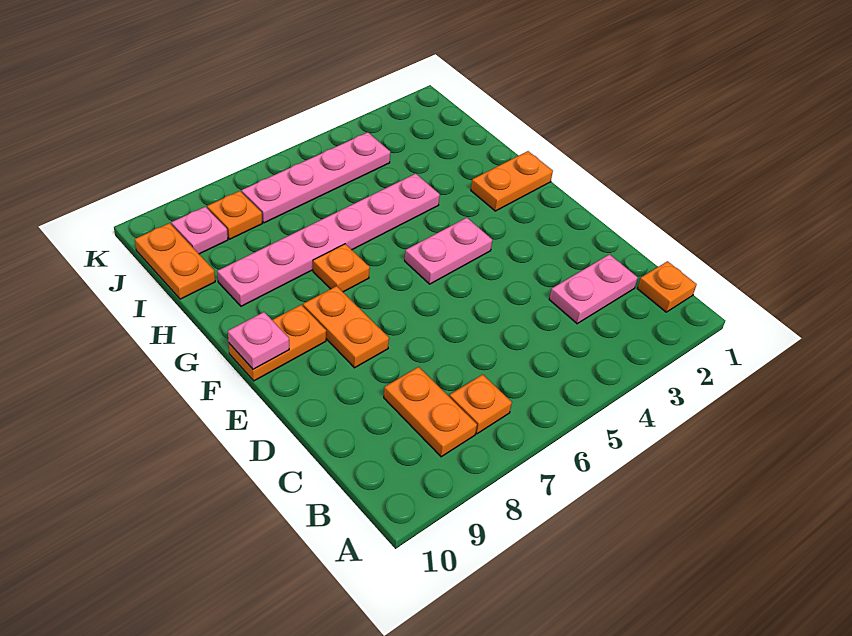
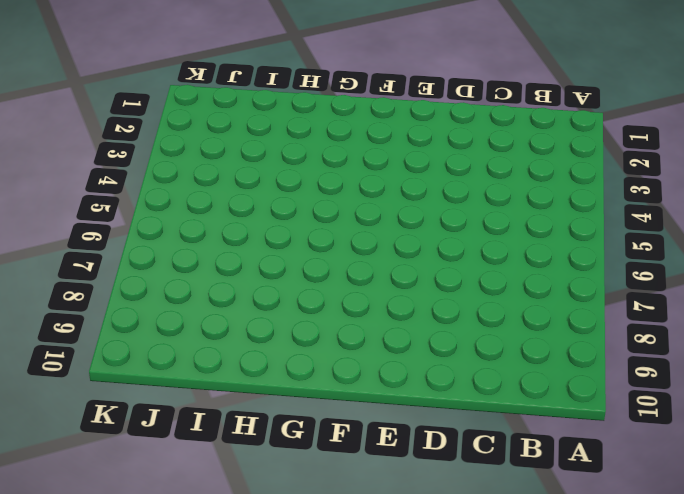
none -> orange plate B1 level 1
none -> orange plate B7 level 1
none -> orange plate B8:C8 level 1

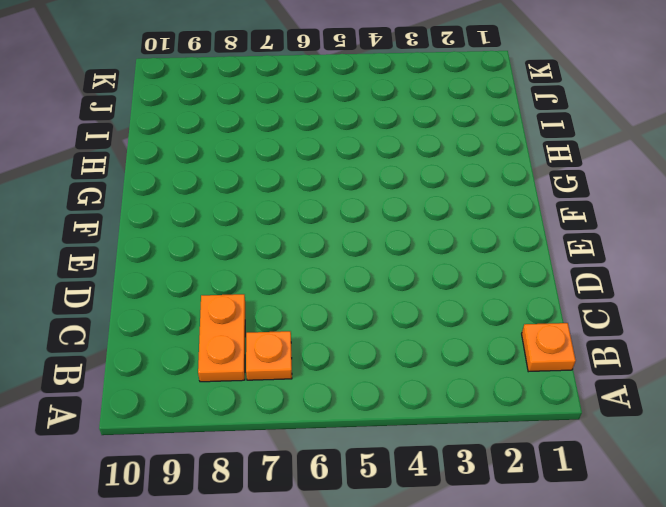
none -> pink plate C2:C3 level 1
none -> orange plate E8:F8 level 1
none -> pink plate F4:F5 level 1

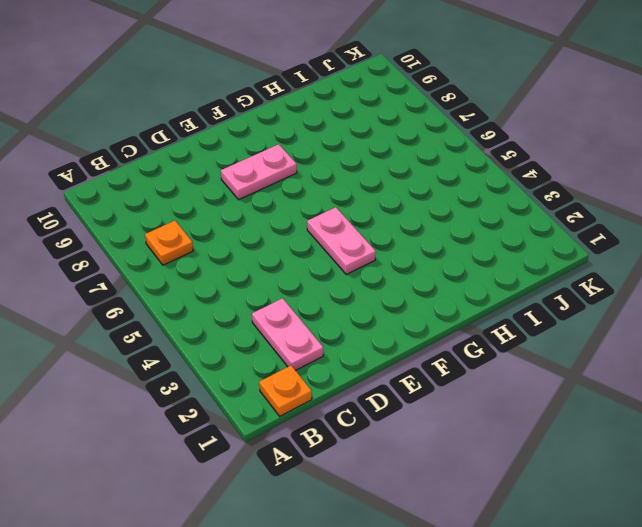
pink plate E8:F8 level 1 -> orange plate E8:F8 level 1
none -> orange plate B8:C8 level 1
none -> orange plate F9:F10 level 1
none -> orange plate G1:G2 level 1

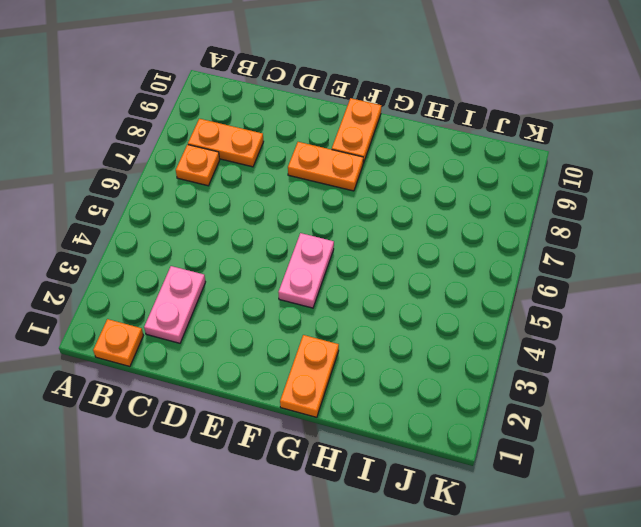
none -> orange plate G7 level 1
none -> pink plate H4:H9 level 1
none -> orange plate I10:J10 level 1

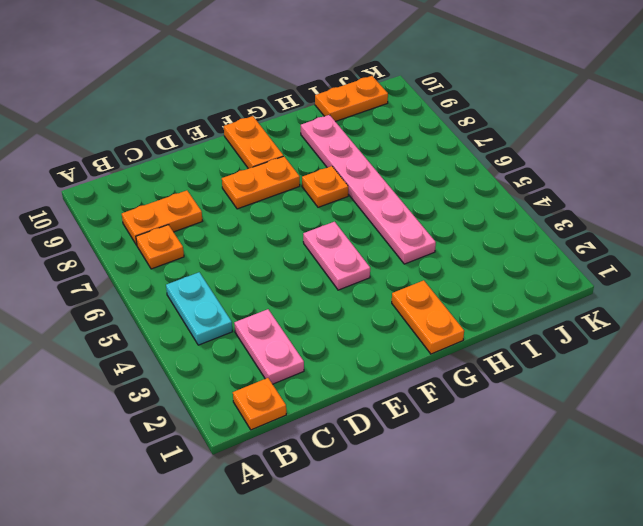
cyan plate B4:B5 level 1 -> none
none -> pink plate J4:J7 level 1
none -> orange plate J8 level 1
none -> pink plate J9 level 1

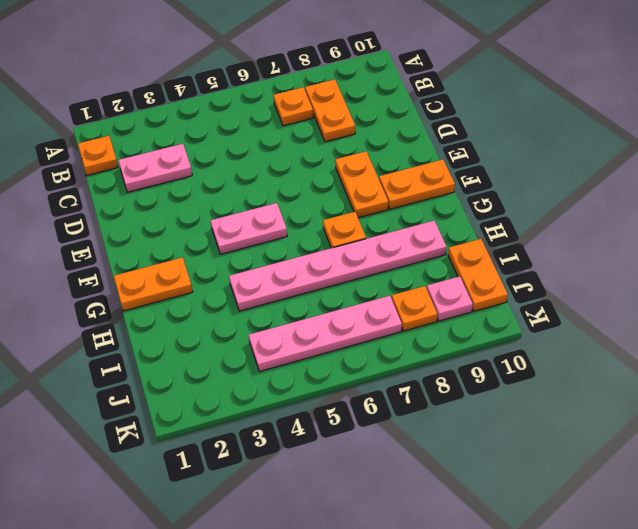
none -> pink plate F10 level 2

